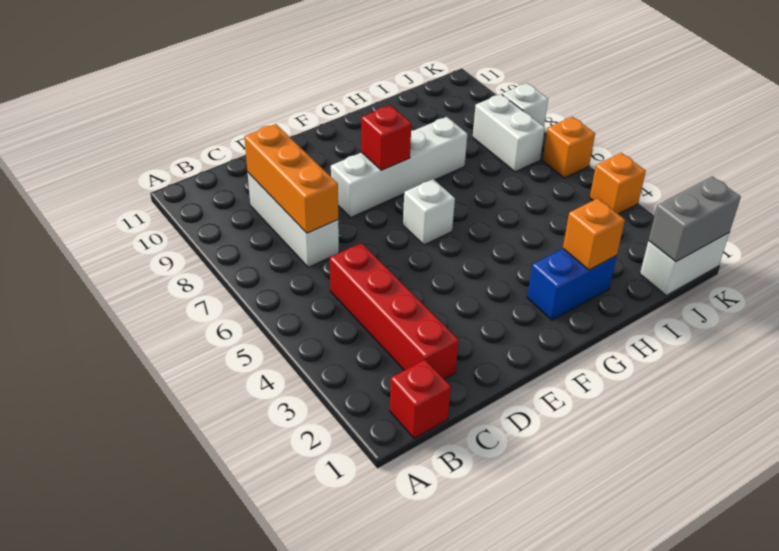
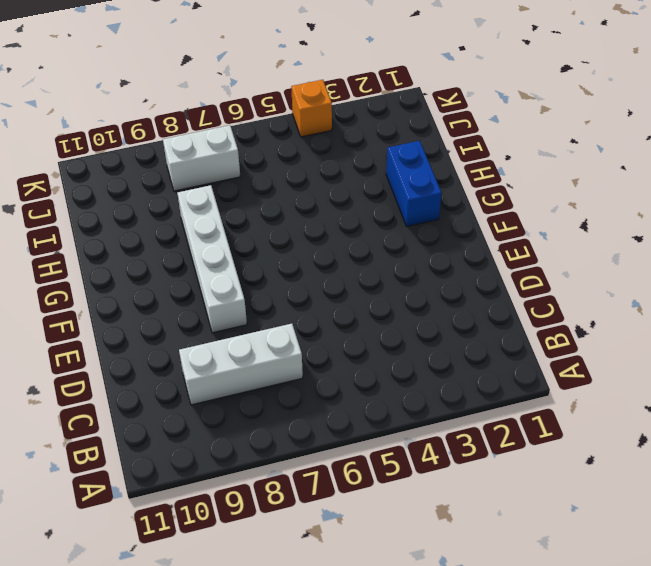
none -> red brick B1 level 1
none -> red brick C2:C5 level 1
none -> white brick F6 level 1

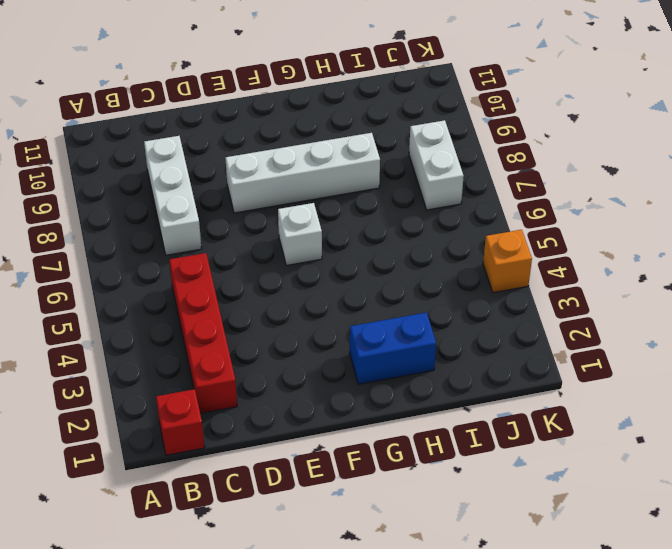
none -> white brick J1:K1 level 1
none -> orange brick K6 level 1
none -> white brick K8 level 1

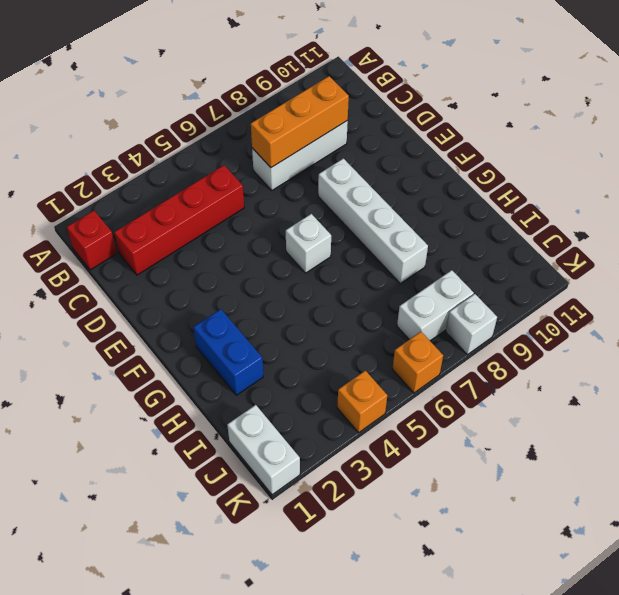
none -> red brick F8 level 2
none -> orange brick H2 level 2
none -> grey brick J1:K1 level 2

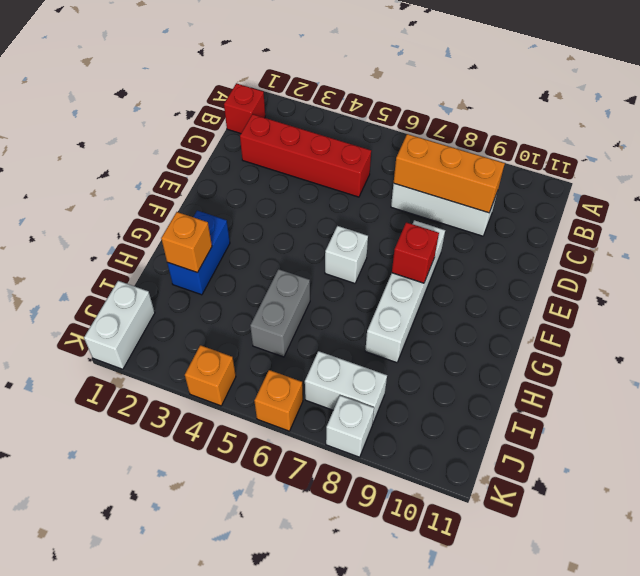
grey brick H5:I5 level 1 -> grey brick J1:K1 level 2

